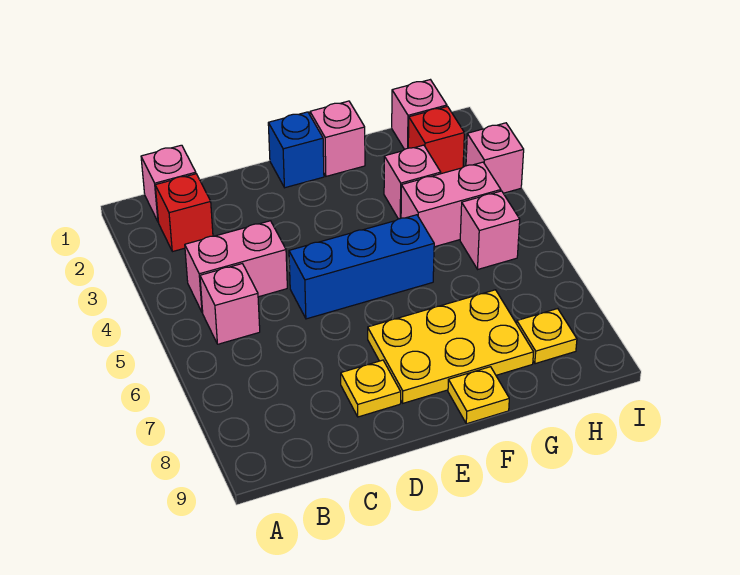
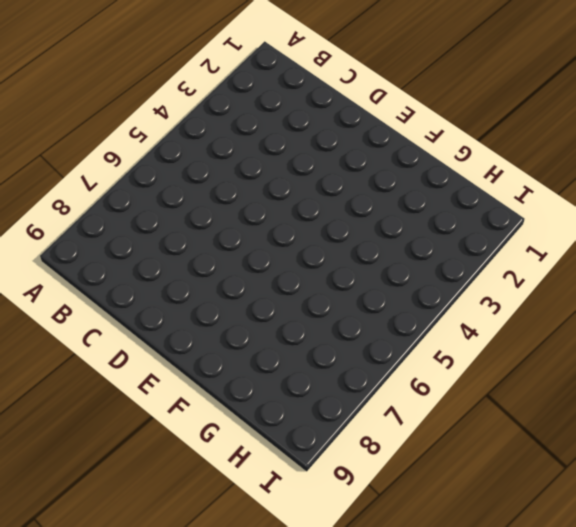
none -> pink brick B1 level 1
none -> red brick B2 level 1
none -> pink brick B4:C4 level 1

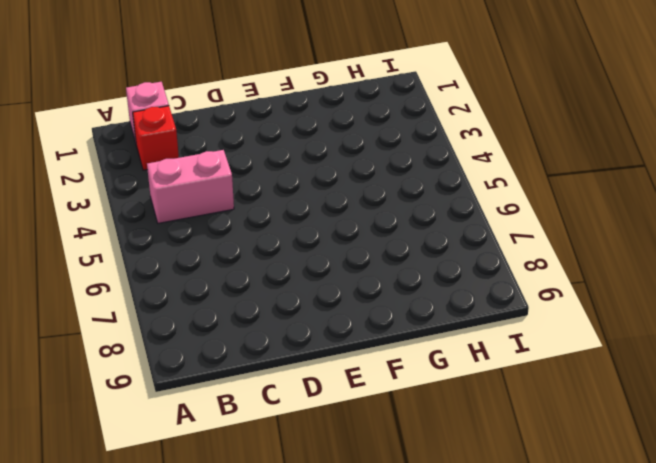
none -> pink brick B5 level 1
none -> blue brick D5:F5 level 1
none -> yellow plate D8 level 1

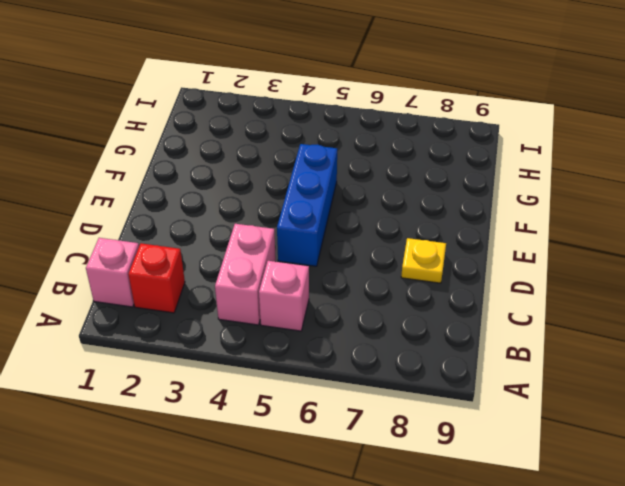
none -> blue brick E1 level 1
none -> yellow plate E7:G8 level 1
none -> pink brick F1 level 1

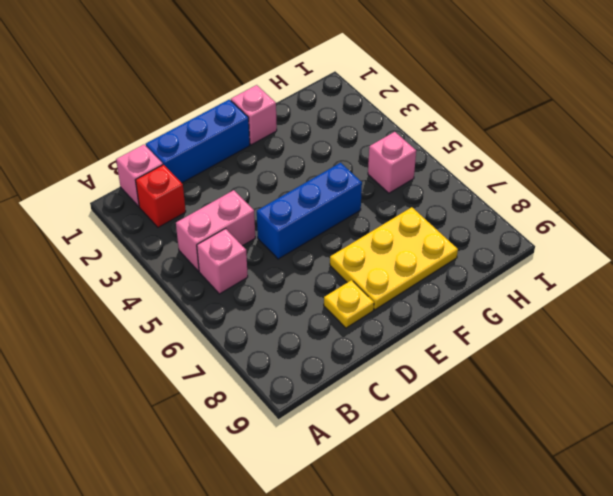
blue brick C1:E1 level 1 -> blue brick E1 level 1
none -> yellow plate F9 level 1
none -> pink brick G3 level 1
none -> pink brick G4:H4 level 1

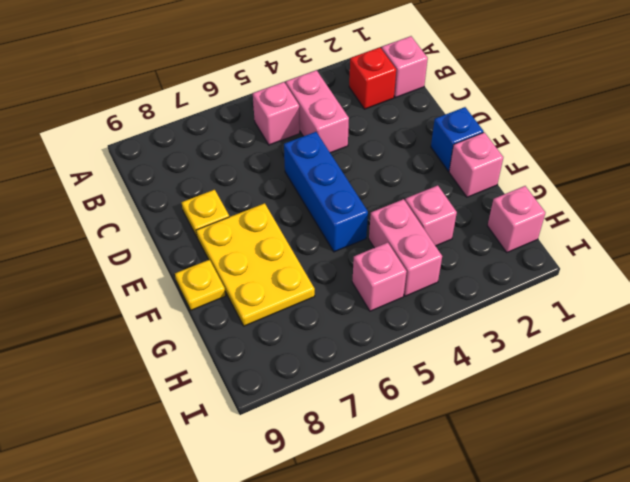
none -> red brick H2 level 1
none -> yellow plate H8 level 1
none -> pink brick I3 level 1

